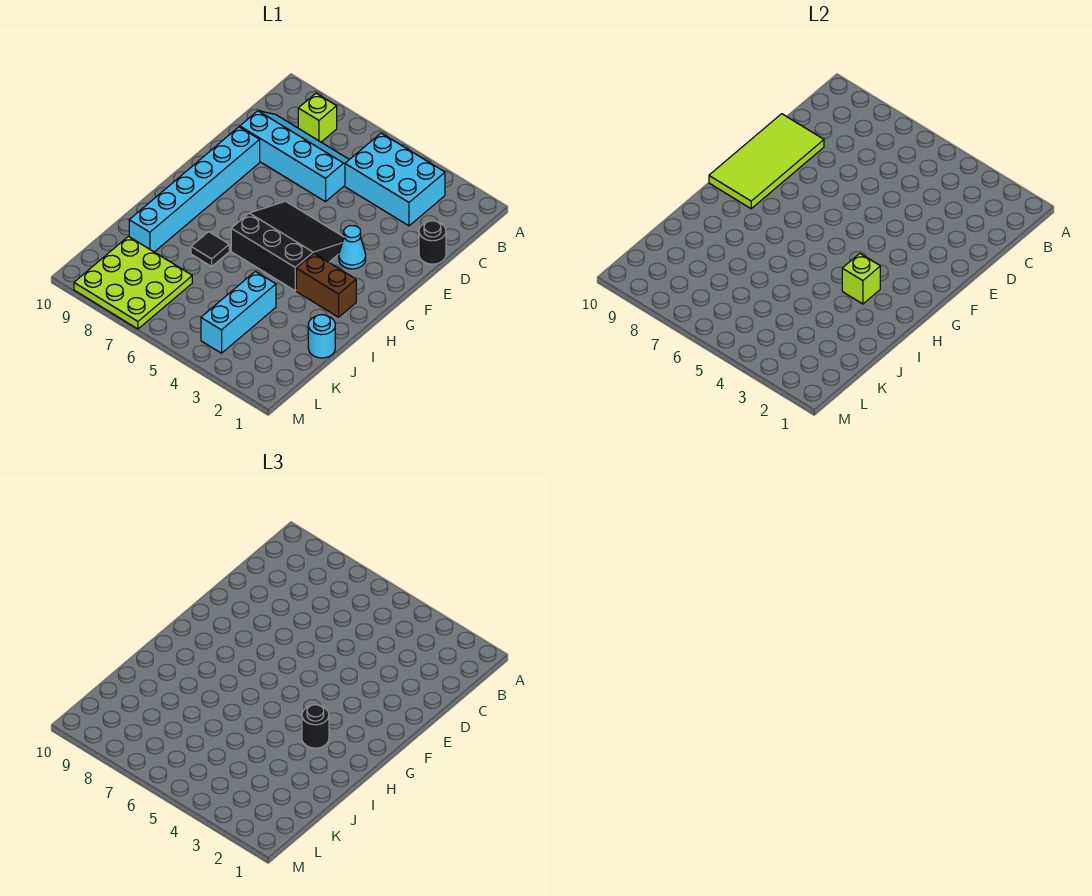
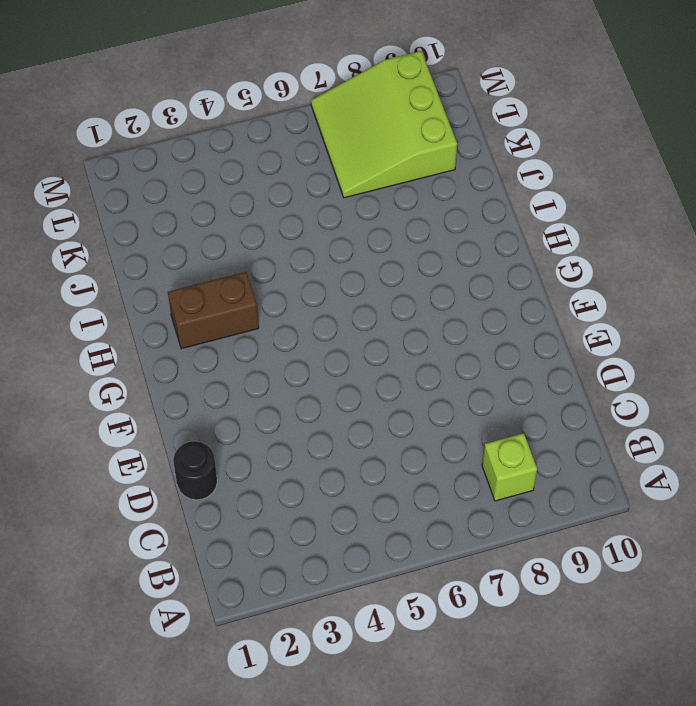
lime slope K7:M9 level 1 top 9 -> lime plate K7:M9 level 1
none -> cyan brick B3:C5 level 1
none -> cyan slope C6:D9 level 1 top D
none -> cyan brick E9:J9 level 1

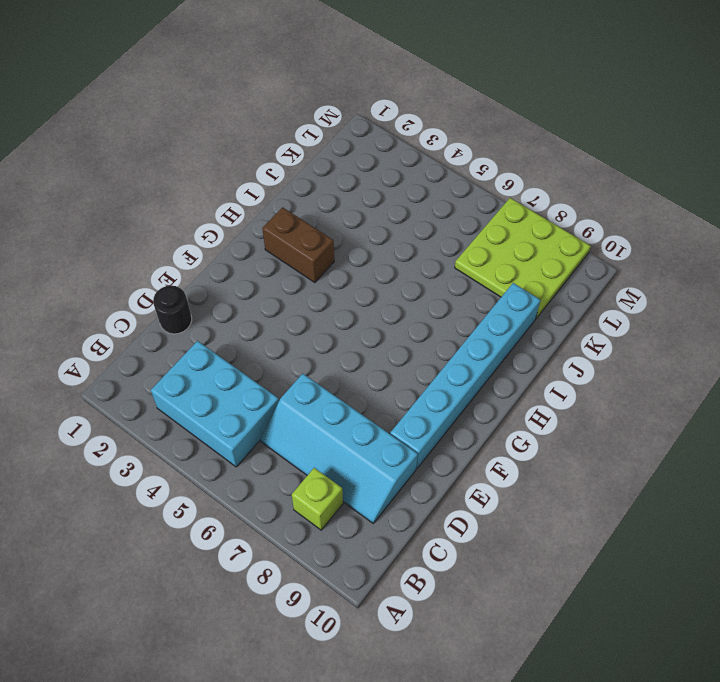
none -> cyan cone F3 level 1
none -> black slope F4:H6 level 1 top H
none -> black tile I7 level 1

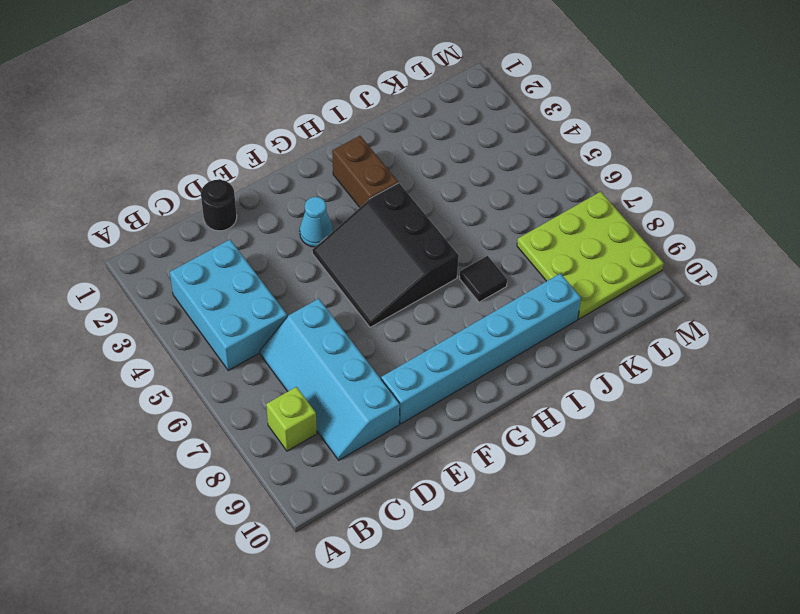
none -> cyan round brick J1 level 1
none -> cyan brick J4:L4 level 1
none -> lime tile D9:G10 level 2

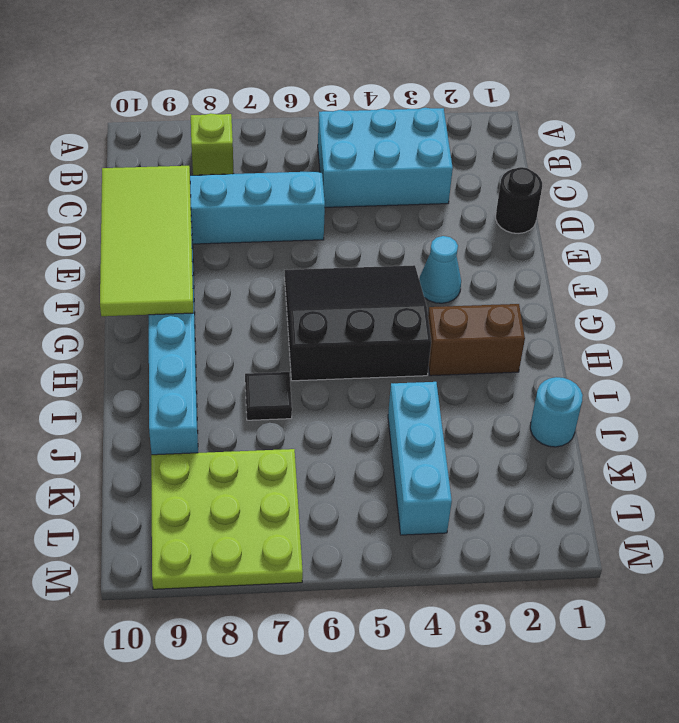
none -> lime brick H3 level 2
none -> black round brick H3 level 3

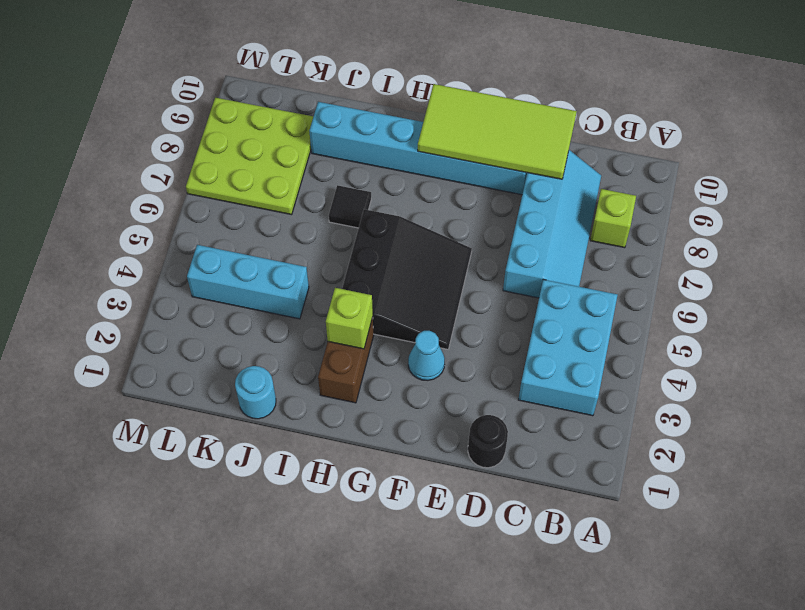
none -> black round brick H3 level 3

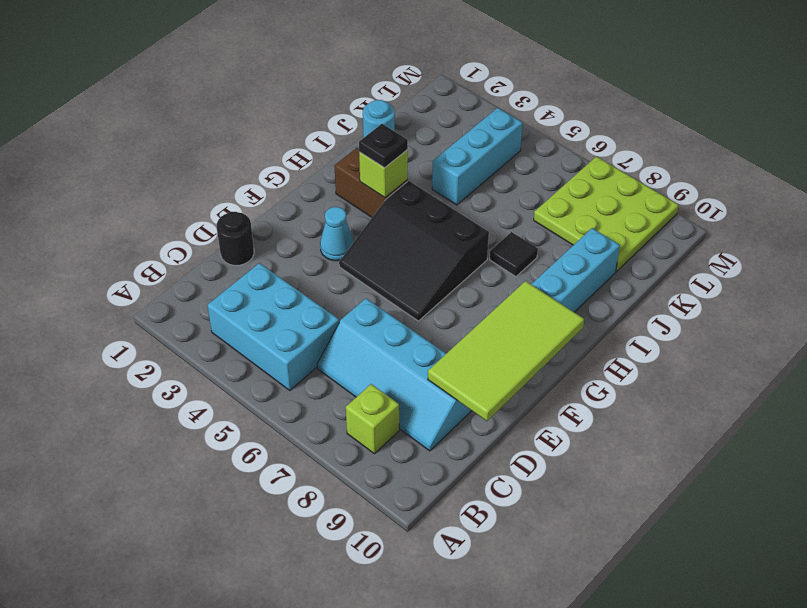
black plate H3 level 3 -> black round brick H3 level 3

